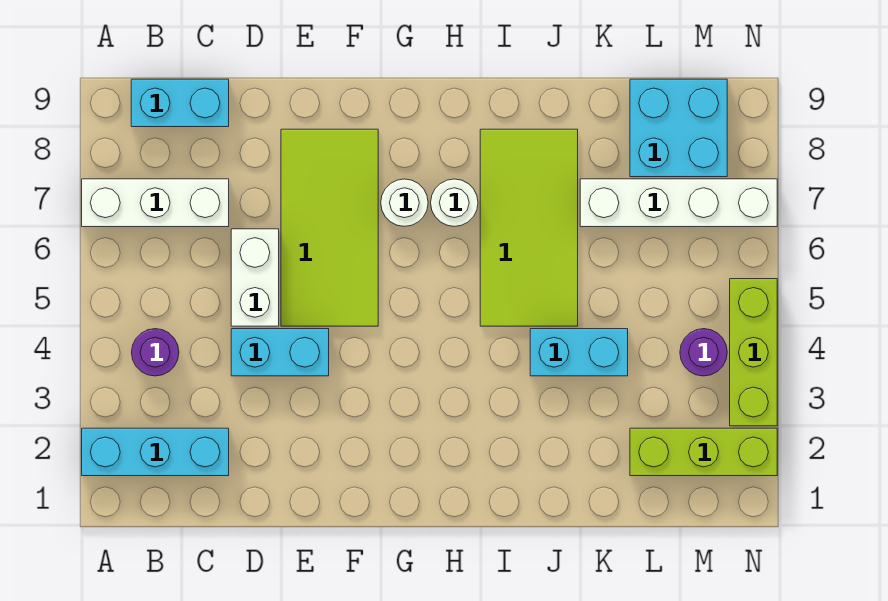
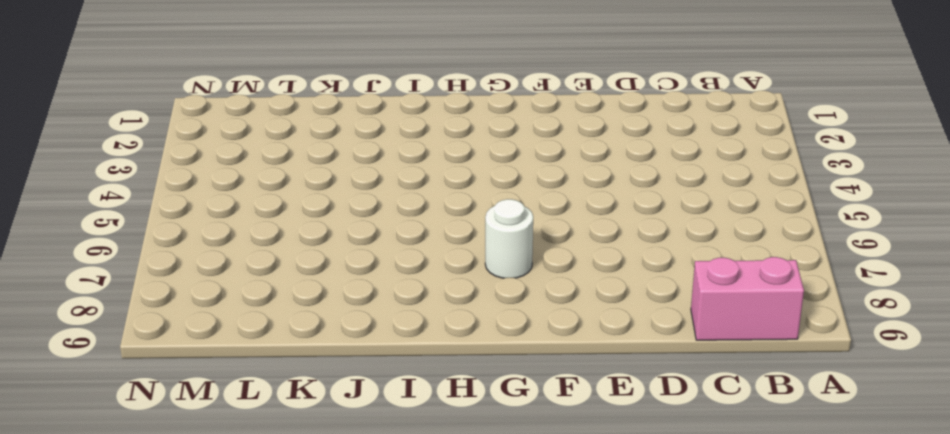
pink brick B9:C9 level 1 -> cyan brick B9:C9 level 1
none -> cyan brick A2:C2 level 1
none -> white brick A7:C7 level 1
none -> purple round brick B4 level 1

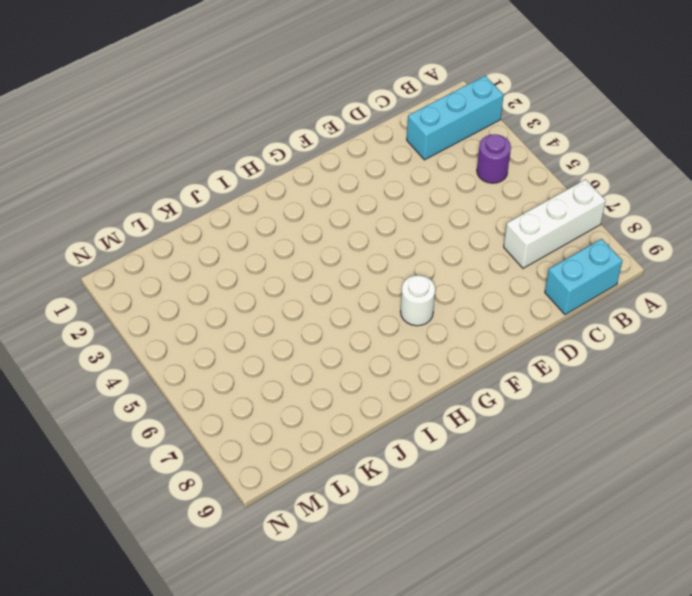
none -> cyan brick D4:E4 level 1
none -> white brick D5:D6 level 1
none -> lime tile E5:F8 level 1

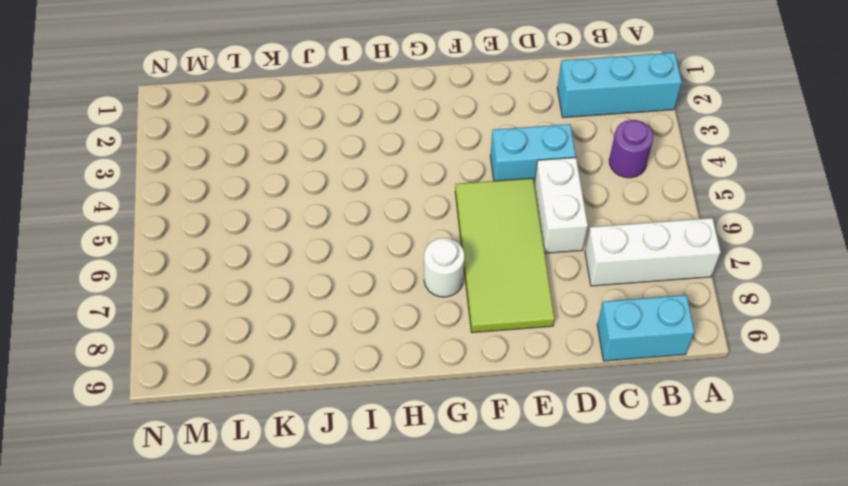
none -> white round brick H7 level 1
none -> lime tile I5:J8 level 1
none -> cyan brick J4:K4 level 1

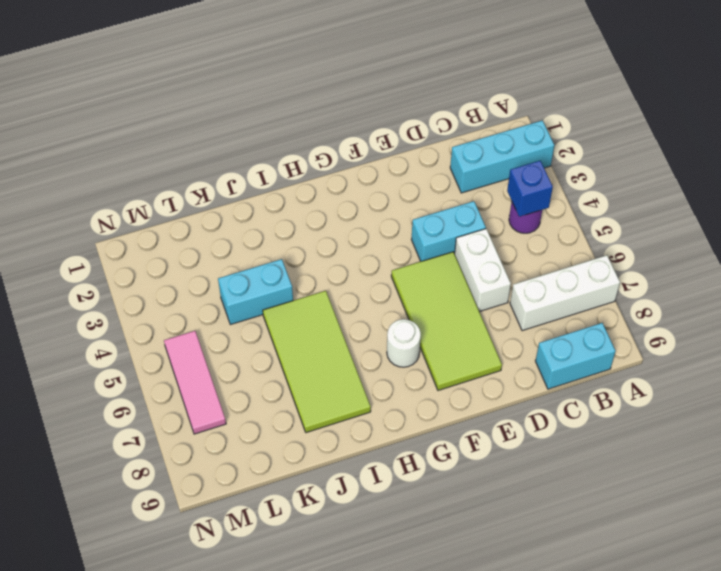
blue brick B4 level 2 -> none
pink tile M5:M7 level 1 -> white brick K7:N7 level 1
none -> white round brick H7 level 1
none -> lime brick L2:N2 level 1
none -> cyan brick L8:M9 level 1

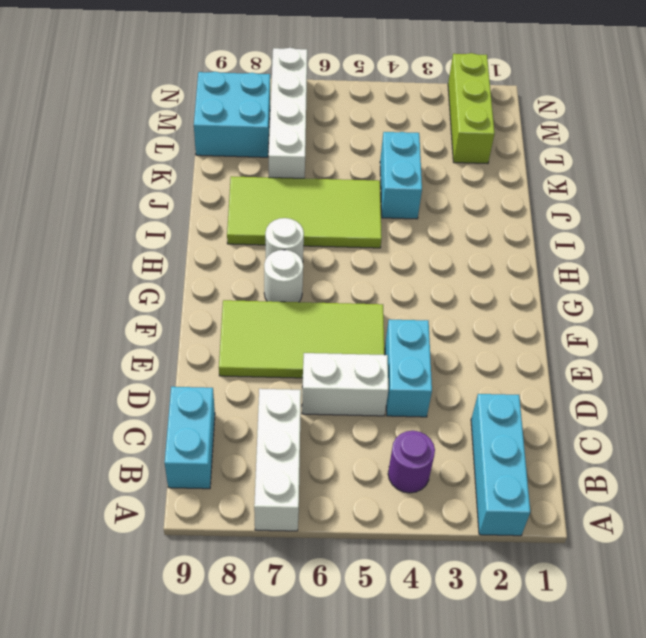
none -> purple round brick M4 level 1
none -> lime brick N3:N5 level 1

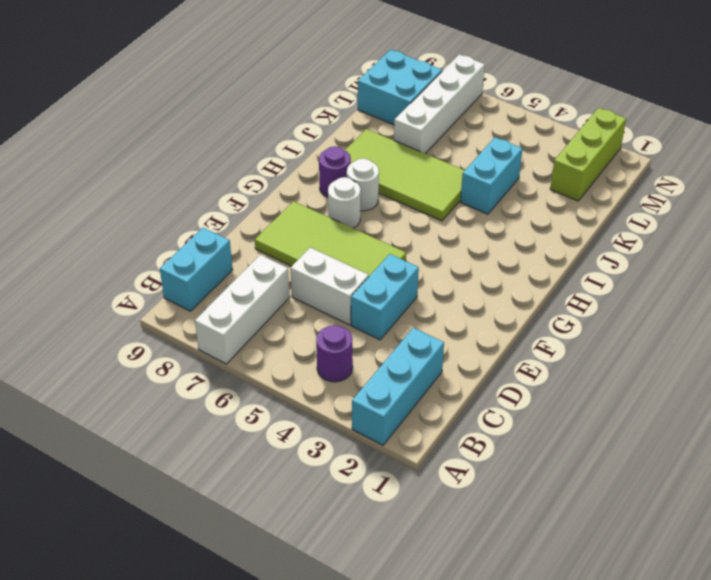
purple round brick H8 level 1 -> purple round brick M4 level 1
none -> lime brick N3:N5 level 1

